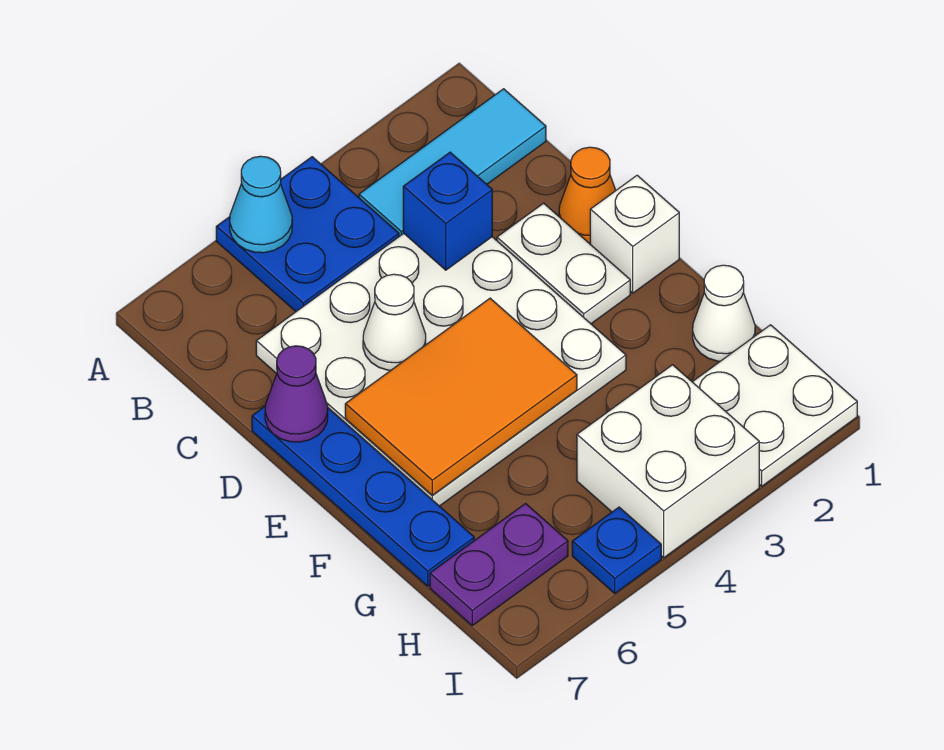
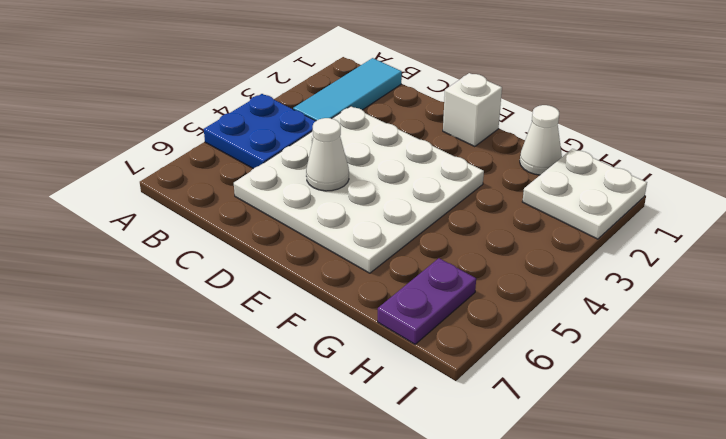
none -> orange cone D1 level 1
none -> white plate D2:E2 level 1
none -> blue plate D7:G7 level 1

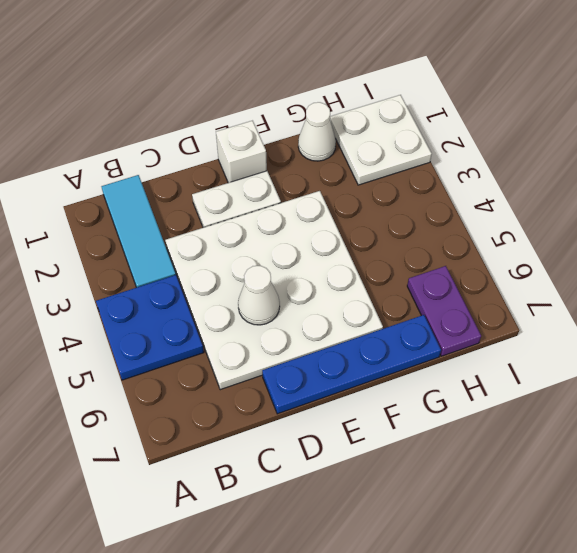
none -> orange cone D1 level 1
none -> white brick H3:I4 level 1
none -> blue plate I5 level 1

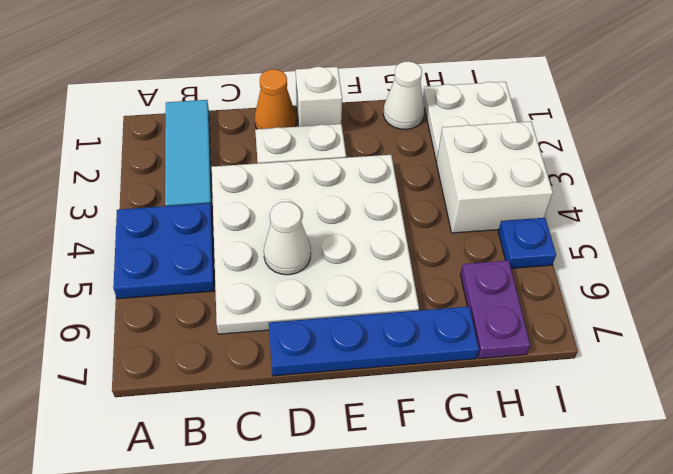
none -> cyan cone A5 level 2
none -> blue brick C3 level 2
none -> purple cone D7 level 2

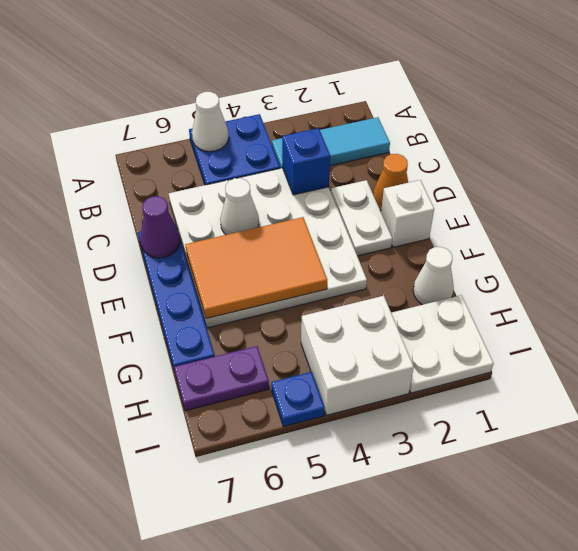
white cone A5 level 2 -> cyan cone A5 level 2

